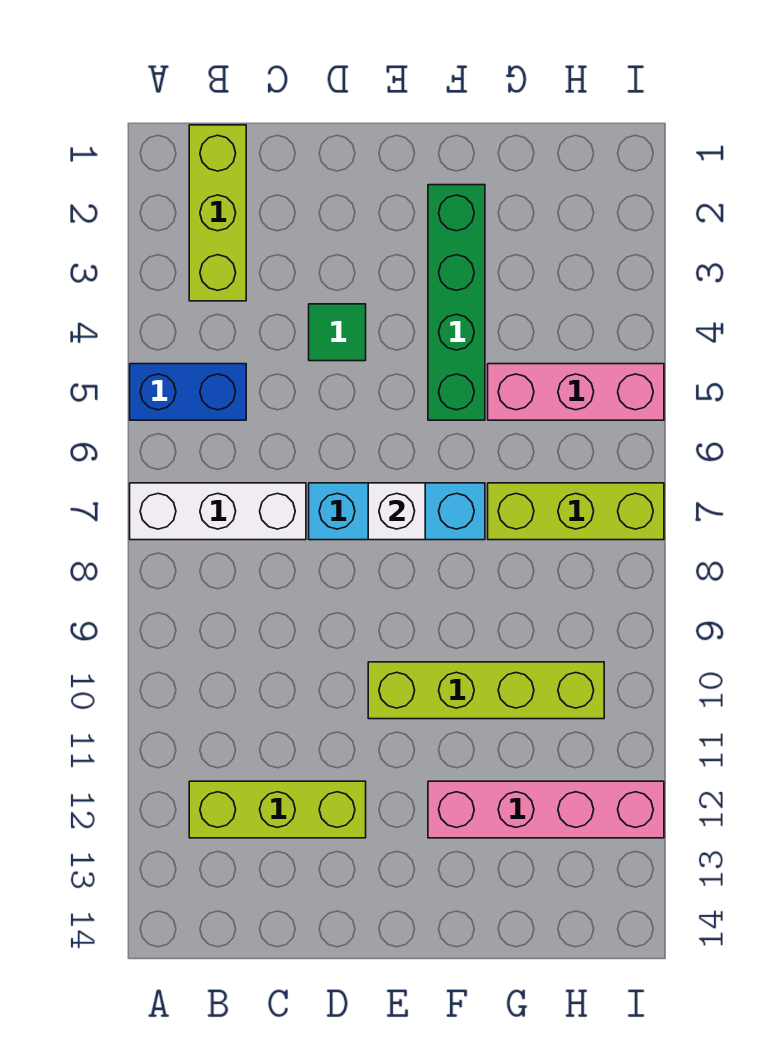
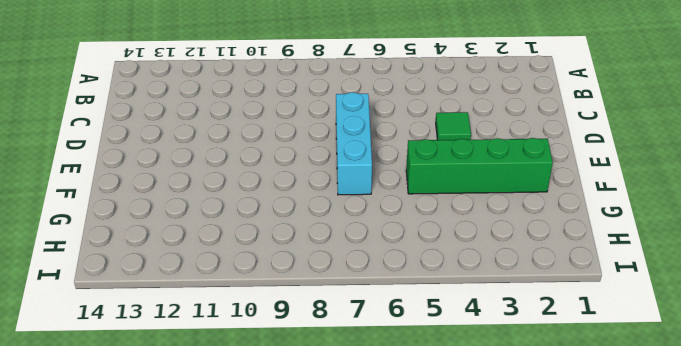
none -> blue brick A5:B5 level 1
none -> white brick A7:C7 level 1
none -> lime brick B1:B3 level 1

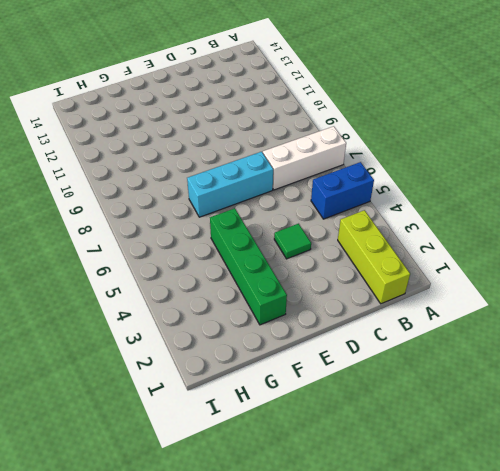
none -> lime brick B12:D12 level 1
none -> lime brick E10:H10 level 1
none -> pink brick F12:I12 level 1

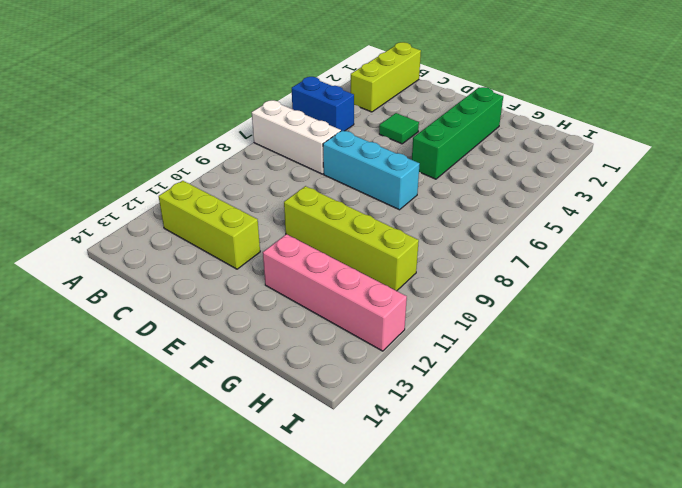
none -> pink brick G5:I5 level 1
none -> lime brick G7:I7 level 1
none -> white brick E7 level 2

